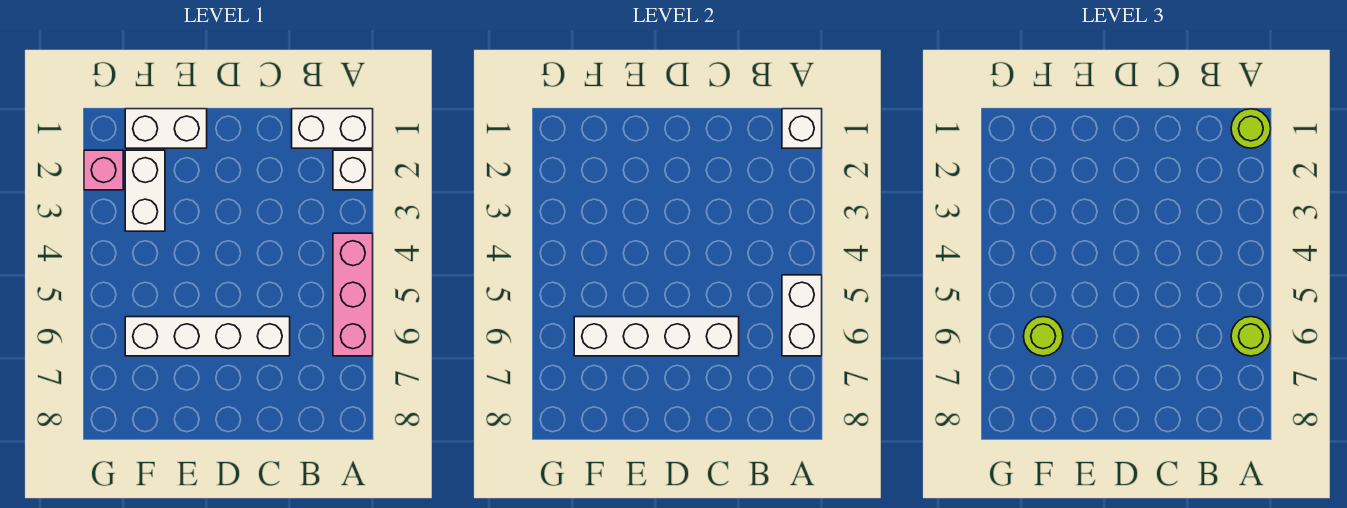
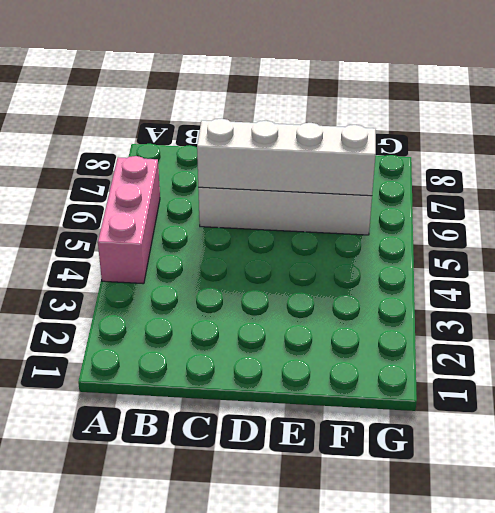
none -> white brick A1:B1 level 1
none -> white brick A2 level 1
none -> white brick E1:F1 level 1

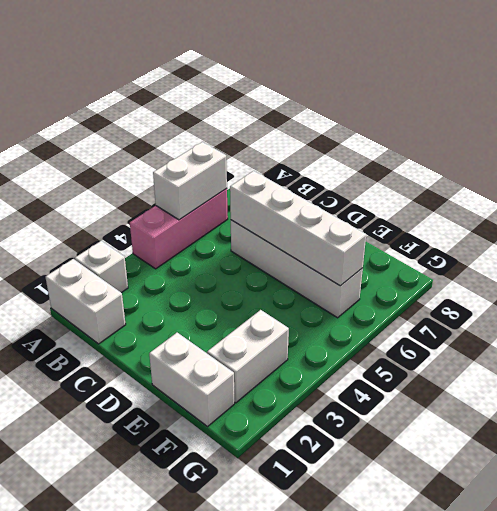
none -> pink brick G2 level 1
none -> white brick A1 level 2
none -> lime round brick A1 level 3

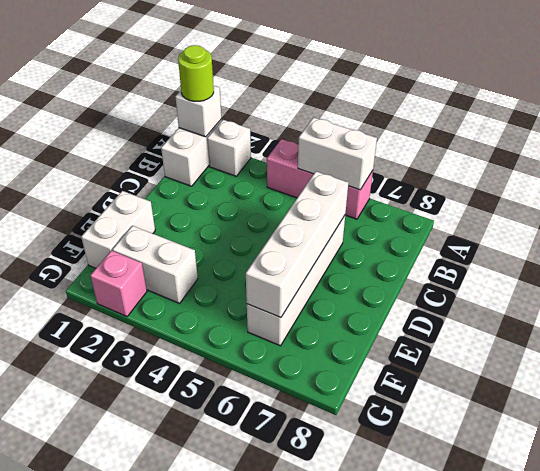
none -> lime round brick A6 level 3
none -> lime round brick F6 level 3

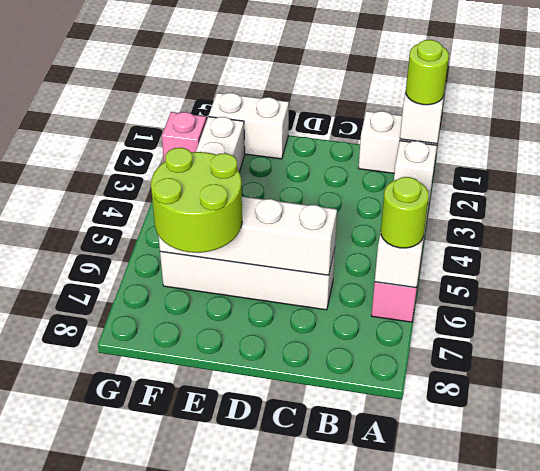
lime round brick E6:F7 level 3 -> lime round brick F6 level 3

